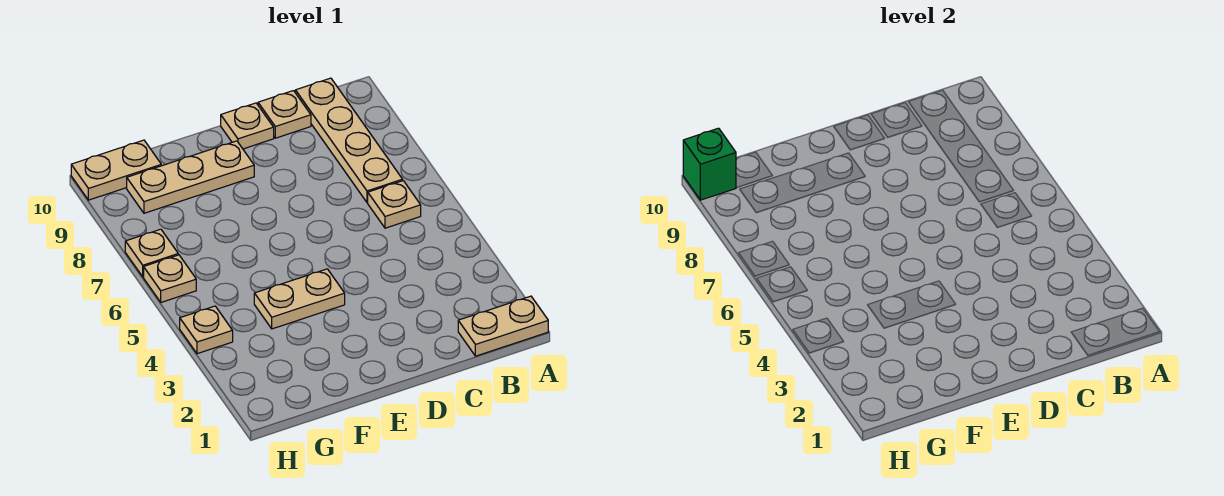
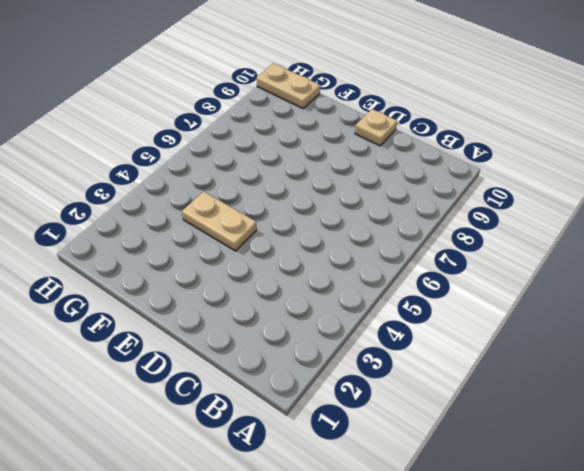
none -> tan plate A1:B1 level 1
none -> tan plate B6 level 1
none -> tan plate B7:B10 level 1

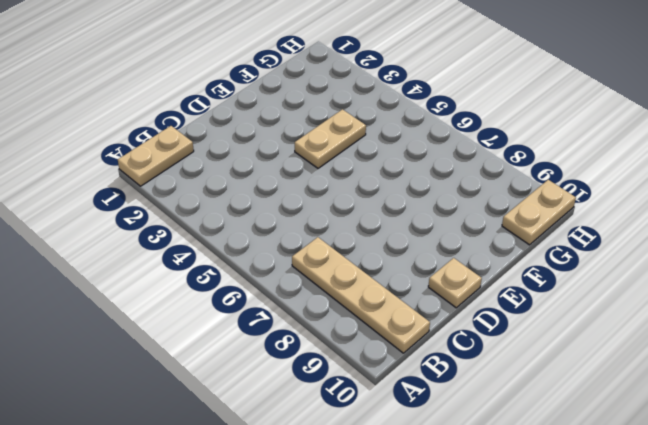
none -> tan plate B6 level 1
none -> tan plate C10 level 1
none -> tan plate E9:G9 level 1

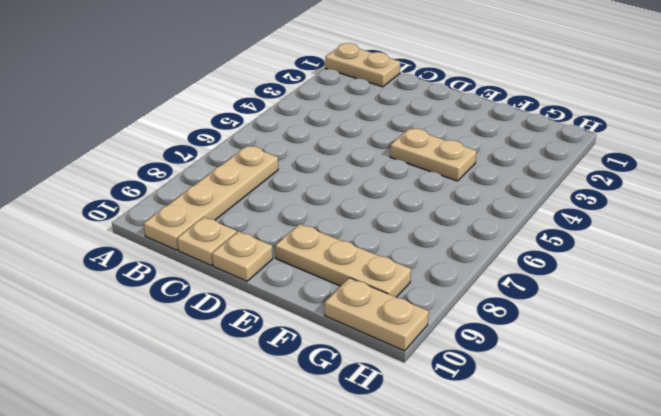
none -> tan plate B6 level 1
none -> tan plate H4 level 1
none -> tan plate H6 level 1

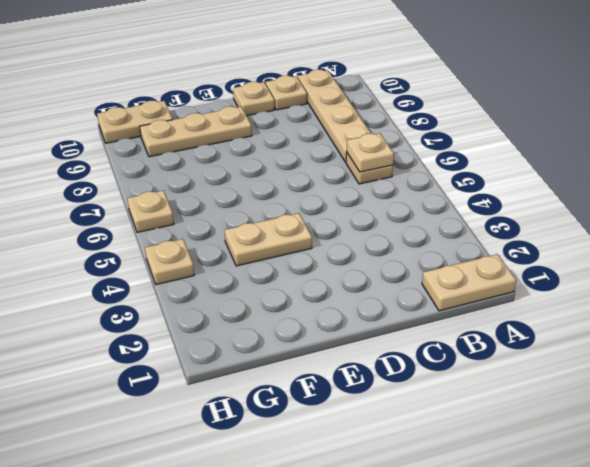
tan plate B6 level 2 -> tan plate H7 level 1
none -> green brick H10 level 2

